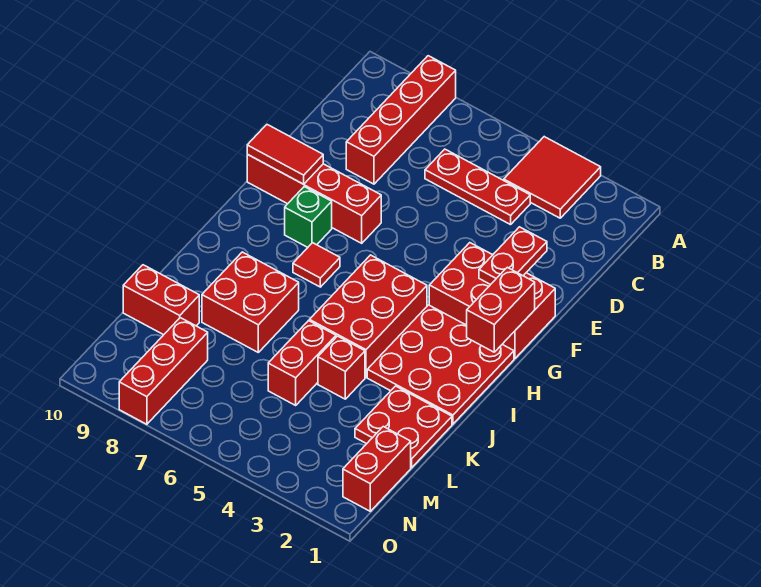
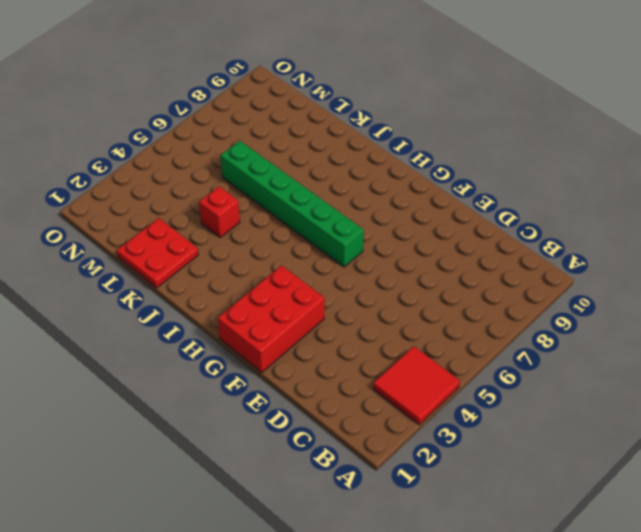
green brick G6:L6 level 1 -> none
none -> red brick A8:D8 level 1
none -> red plate C4:C6 level 1
none -> red brick F7:F10 level 1

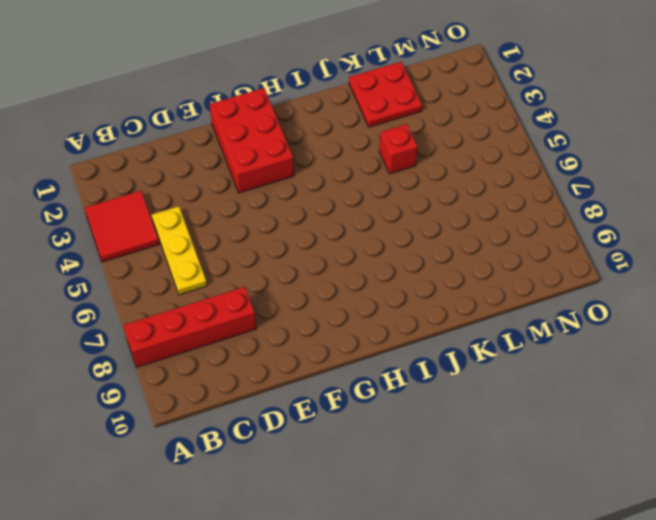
yellow plate C4:C6 level 1 -> red plate C4:C6 level 1
none -> red brick F7:F10 level 1
none -> green brick G8 level 1
none -> red plate H1:J3 level 1

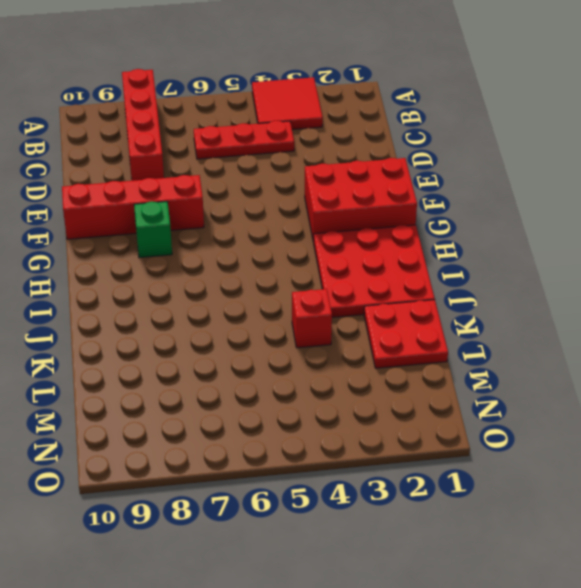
none -> red brick H4:J5 level 1
none -> red tile H7 level 1
none -> red brick J7:K8 level 1

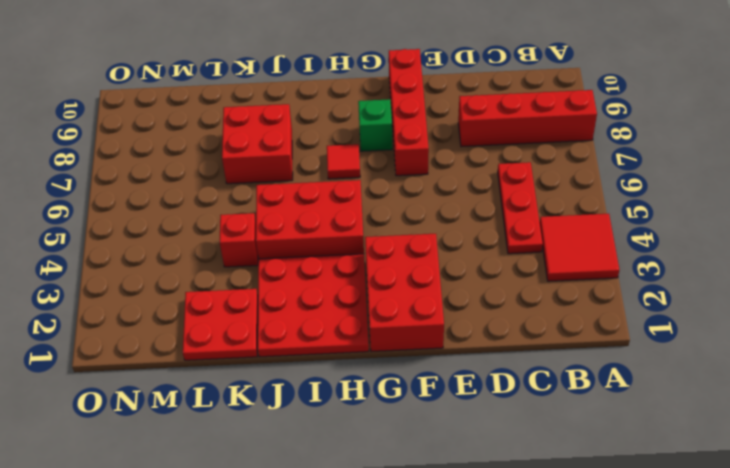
none -> red brick K5:L5 level 1
none -> red brick L9:L10 level 1
none -> red brick M1:N1 level 1

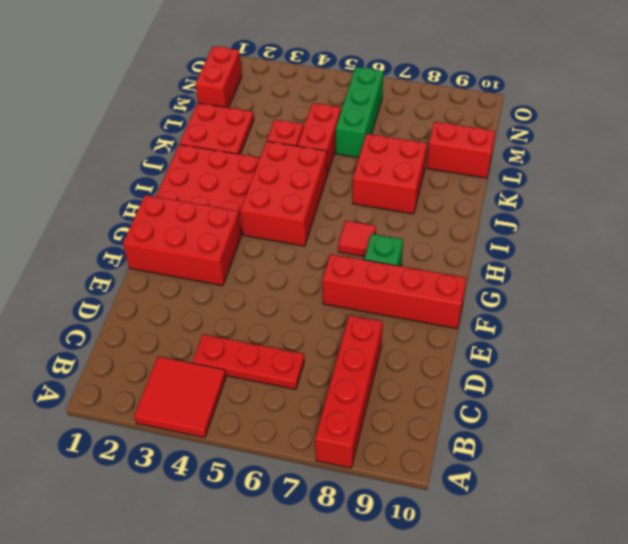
green brick L6:N6 level 1 -> none
none -> red brick M8:O8 level 1
none -> red plate E2:F2 level 2
none -> red tile F9:F10 level 2

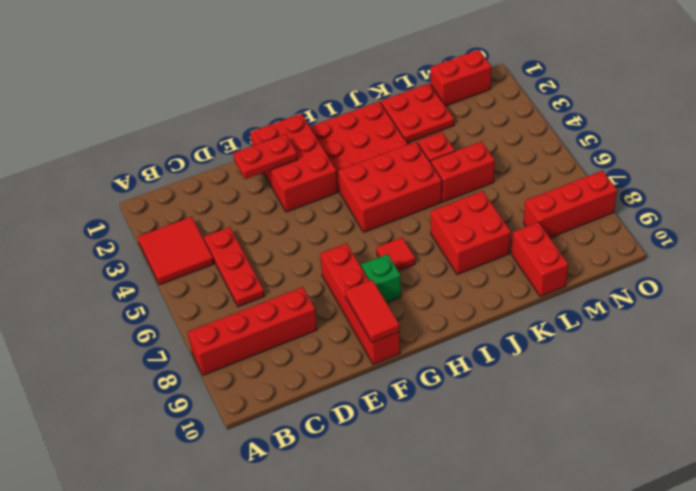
none -> red brick G1:H1 level 2

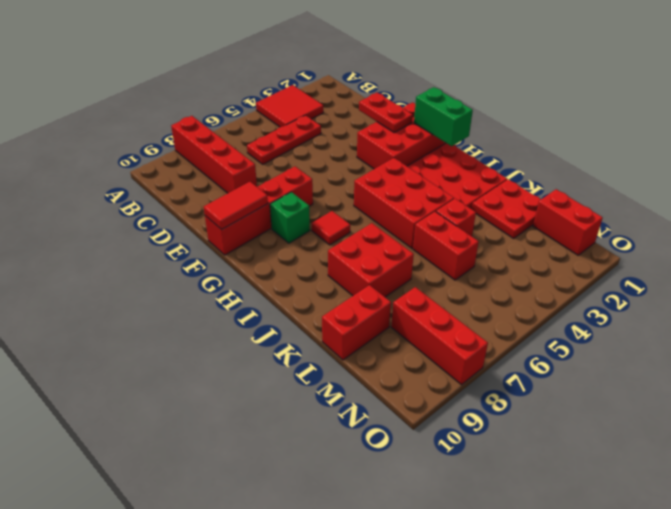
green brick G1:H1 level 2 -> red brick G1:H1 level 2

